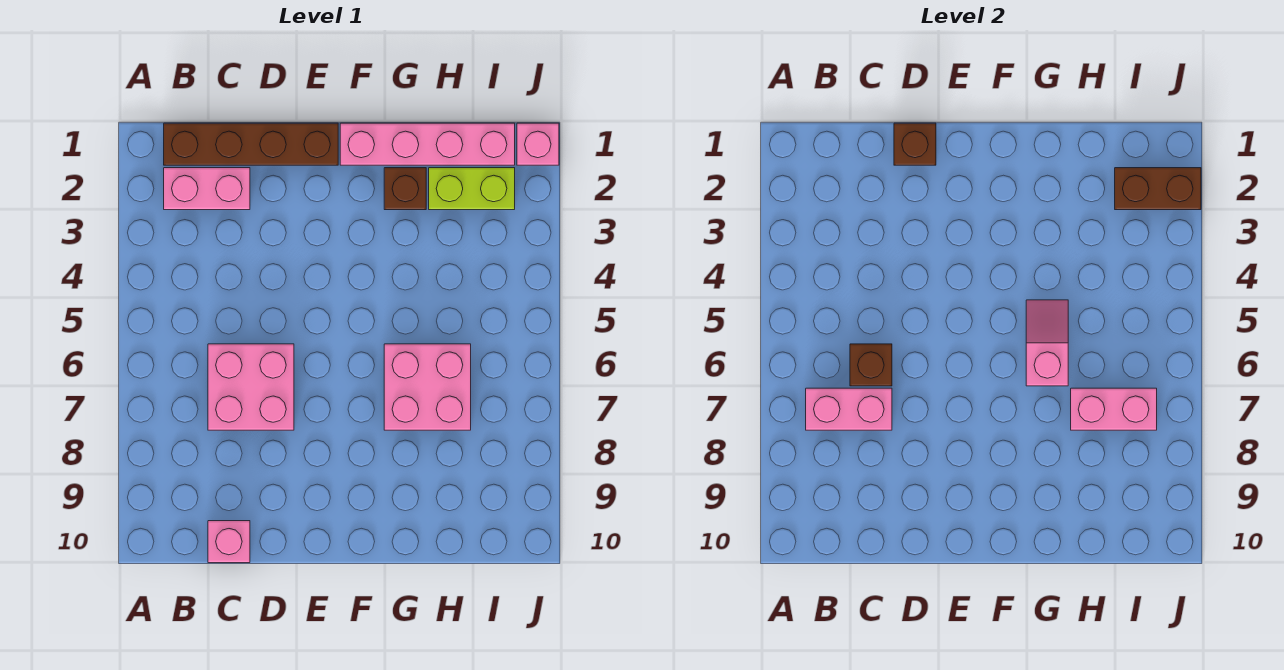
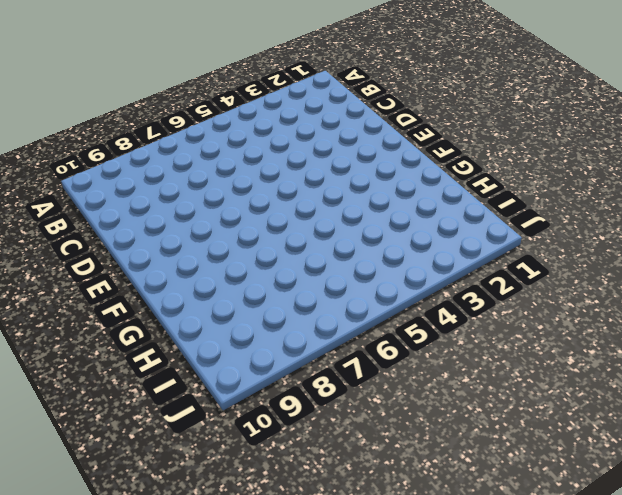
none -> brown brick B1:E1 level 1
none -> pink brick B2:C2 level 1
none -> pink brick C6:D7 level 1

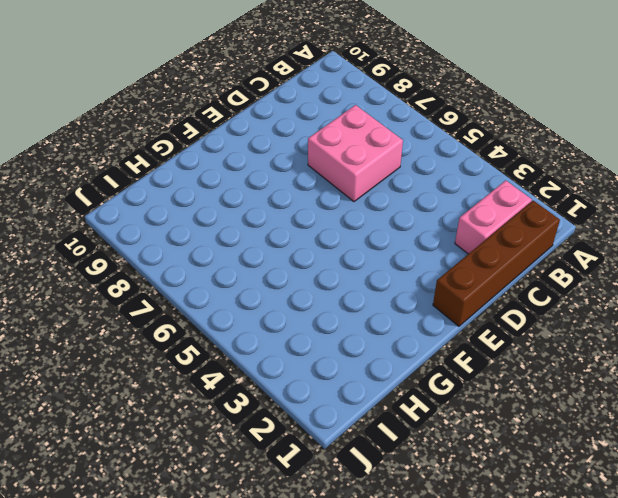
none -> pink brick C10 level 1
none -> pink brick F1:I1 level 1
none -> brown brick G2 level 1

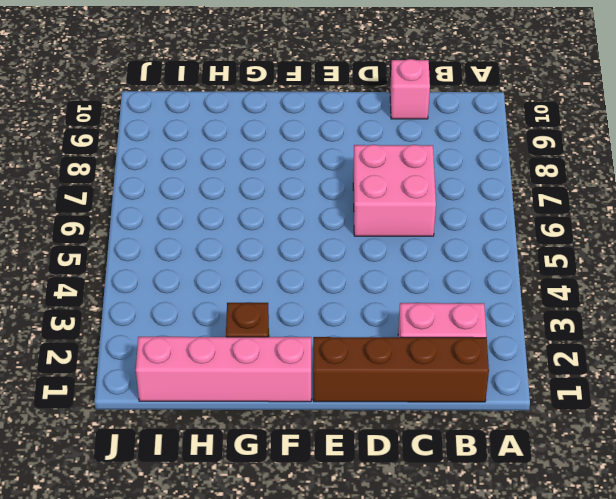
none -> pink brick G6:H7 level 1
none -> lime brick H2:I2 level 1
none -> pink brick J1 level 1

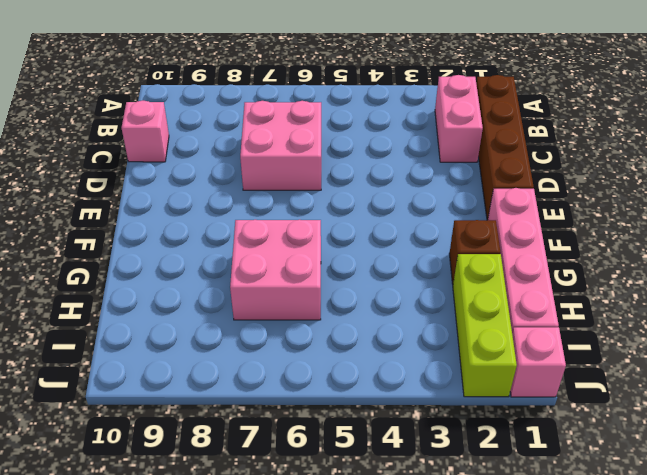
lime brick H2:J2 level 1 -> lime brick H2:I2 level 1
none -> pink brick B7:C7 level 2
none -> brown brick C6 level 2
none -> brown brick D1 level 2

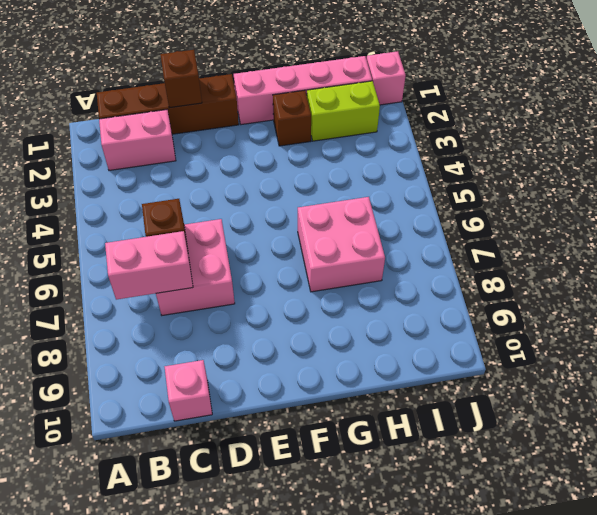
none -> pink slope G5:G6 level 2 top 6
none -> pink brick H7:I7 level 2
none -> brown brick I2:J2 level 2

